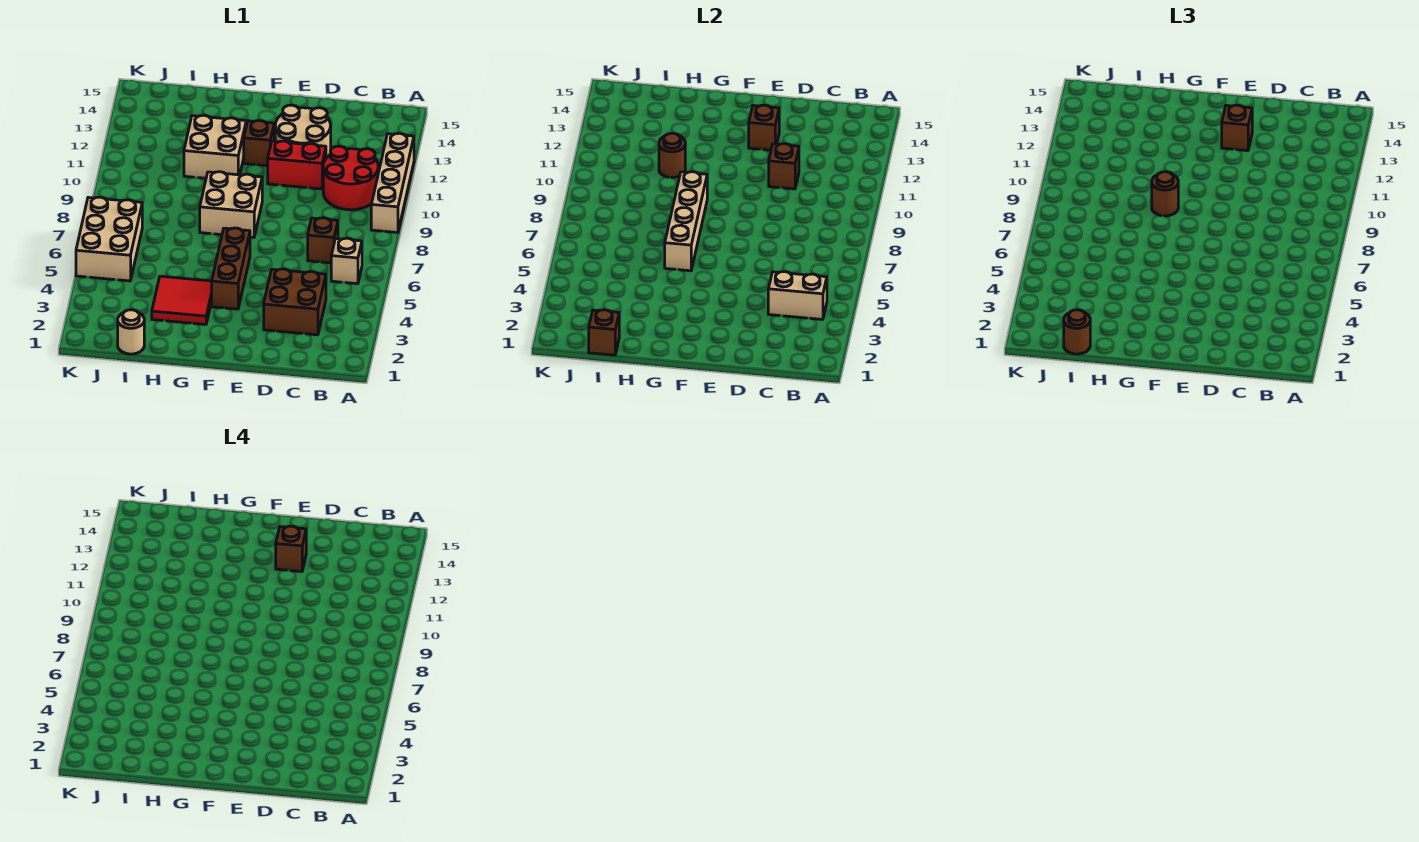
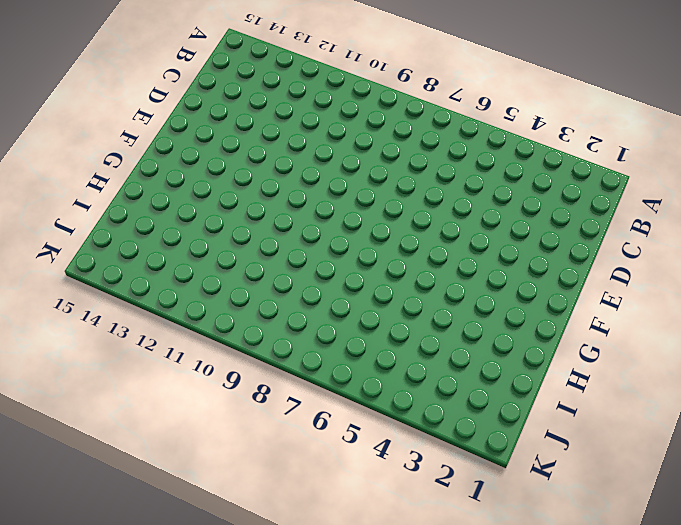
none -> tan brick A9:A12 level 1
none -> tan brick B6 level 1
none -> red round brick B10:C11 level 1

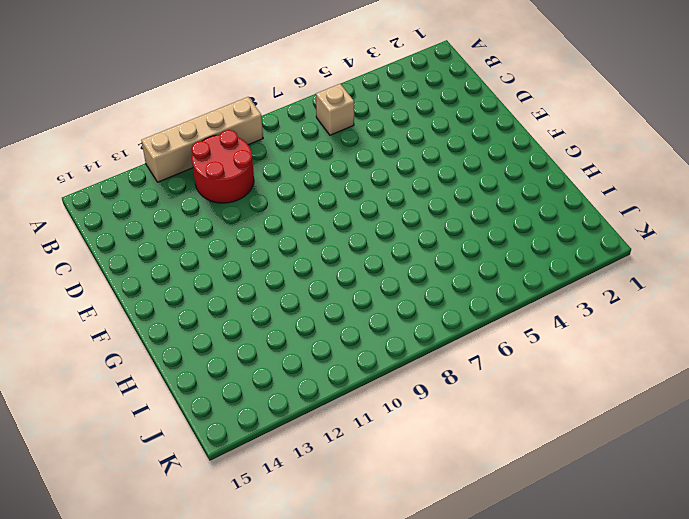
none -> brown brick C3:D4 level 1
none -> brown brick C7 level 1
none -> red brick D11:E11 level 1

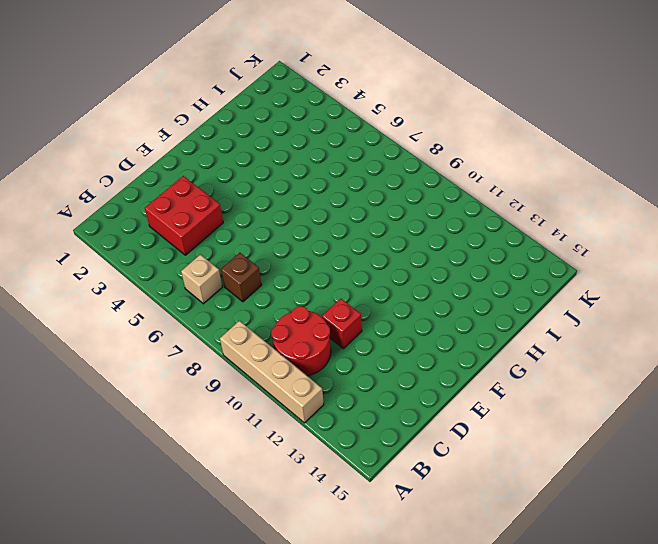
red brick C3:D4 level 1 -> brown brick C3:D4 level 1
red brick D11 level 1 -> red brick D11:E11 level 1
none -> tan round brick D12:E13 level 1
none -> brown brick F4:F6 level 1
none -> tan brick F8:G9 level 1

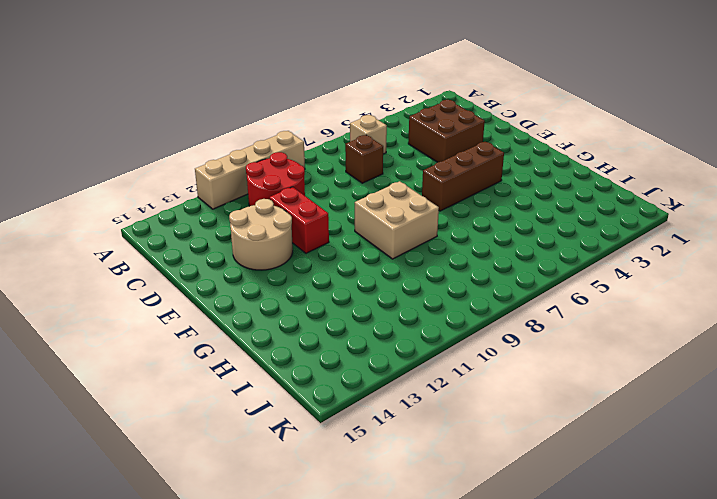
none -> brown brick F12 level 1
none -> red tile G3:H4 level 1
none -> tan brick G11:H12 level 1

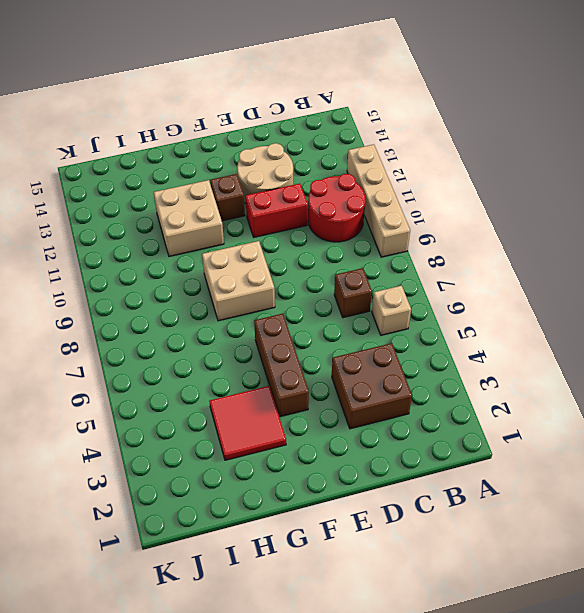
none -> tan round brick I1 level 1
none -> tan brick J5:K7 level 1
none -> tan brick B4:C4 level 2

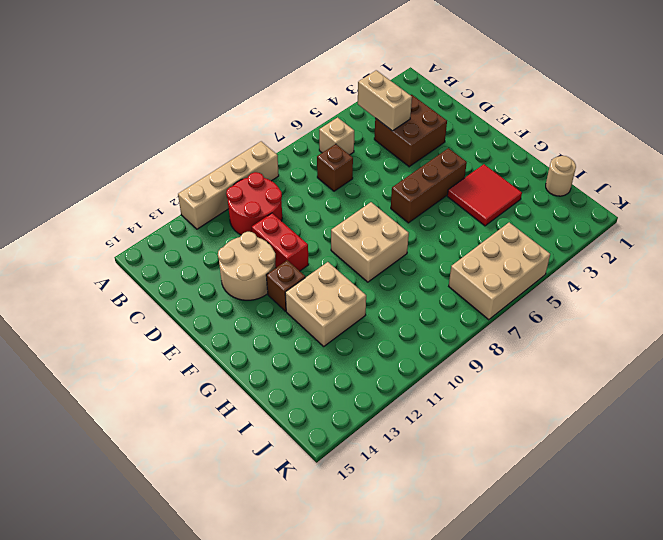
none -> brown brick D11 level 2
none -> brown brick E13 level 2
none -> tan brick G6:G9 level 2

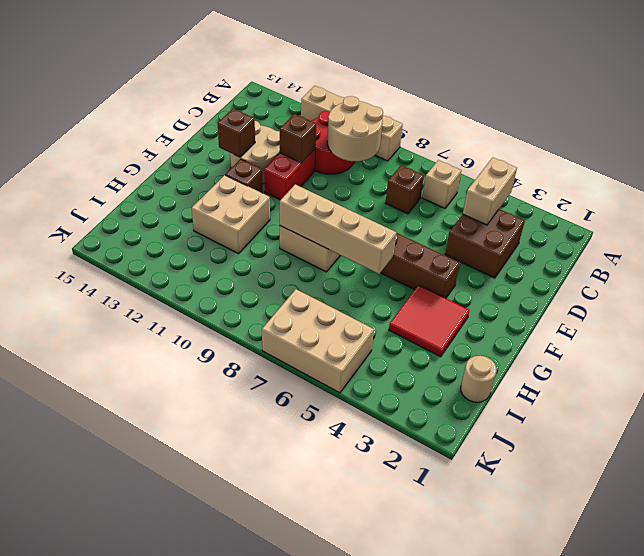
tan round brick B9:C10 level 2 -> none
none -> brown round brick H11 level 2
none -> brown brick I1 level 2
none -> brown brick E13 level 3

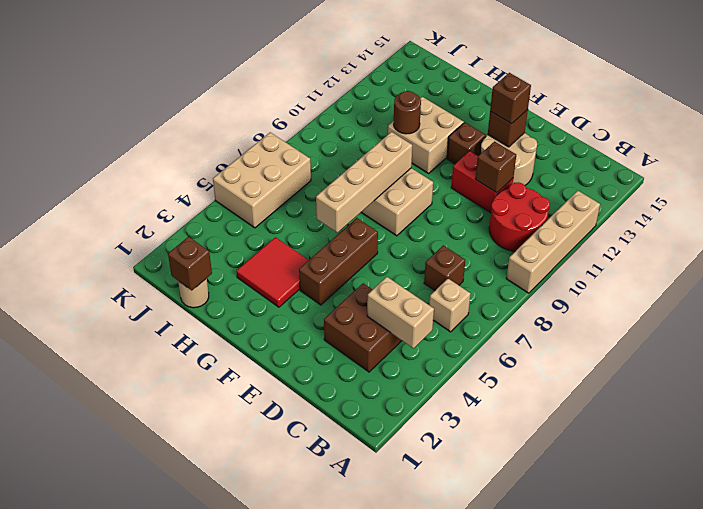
none -> brown round brick G9 level 3
none -> brown round brick I1 level 3
none -> brown brick E13 level 4

